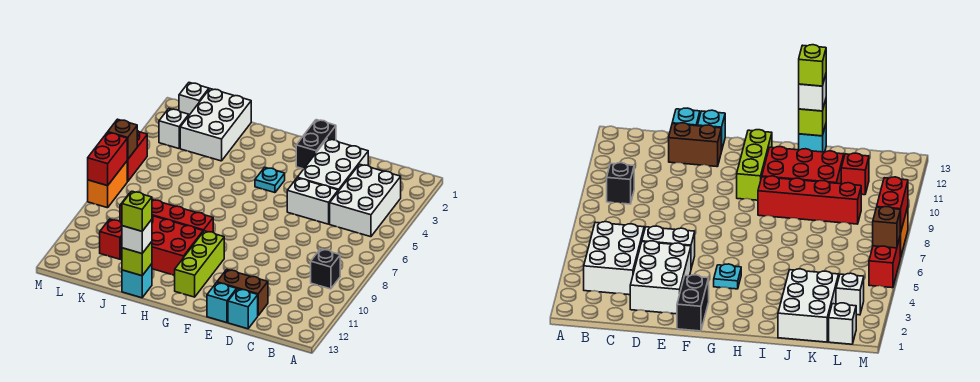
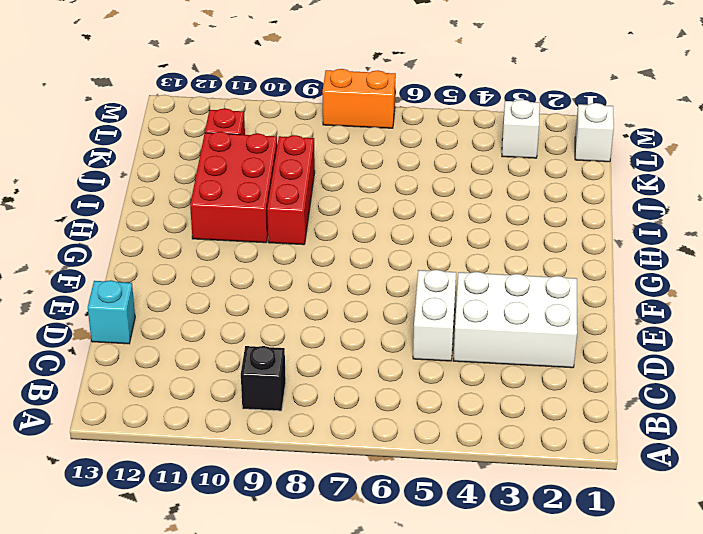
red brick H9:J9 level 1 -> red brick H9:K9 level 1
none -> white brick B3:C5 level 1
none -> brown brick D12:E12 level 1
none -> cyan brick E13 level 1

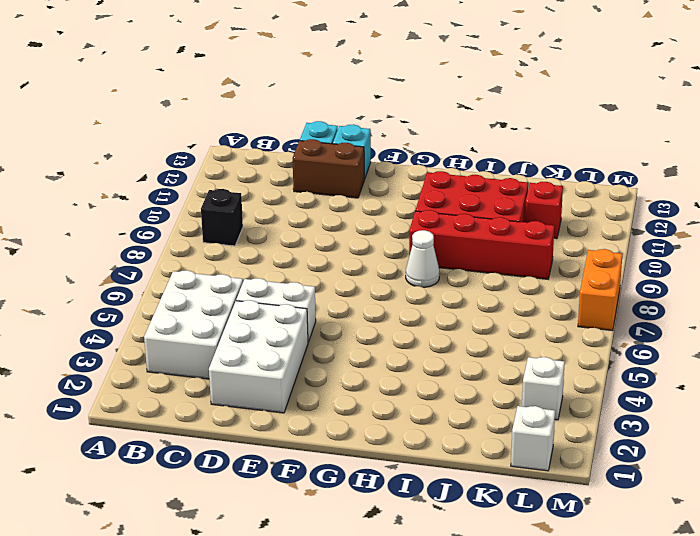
white cone H8 level 1 -> none
none -> black brick F1:F2 level 1
none -> cyan plate G4 level 1
none -> lime brick G10:G12 level 1

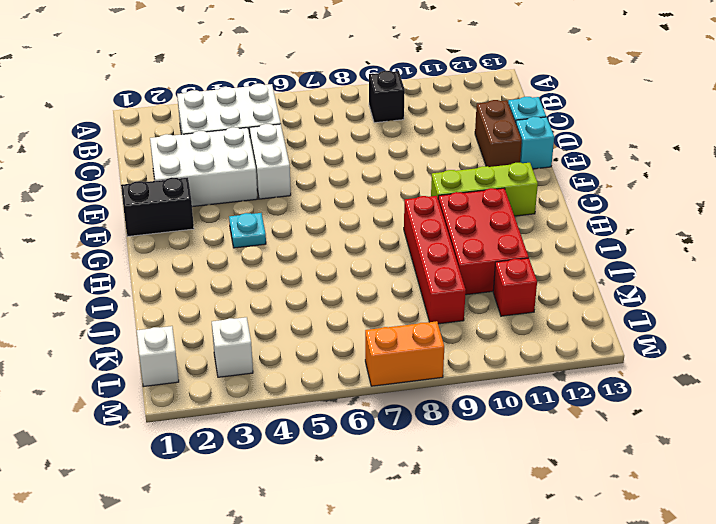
none -> cyan brick I13 level 1
none -> white brick J1:K3 level 1
none -> red brick M5:M6 level 1

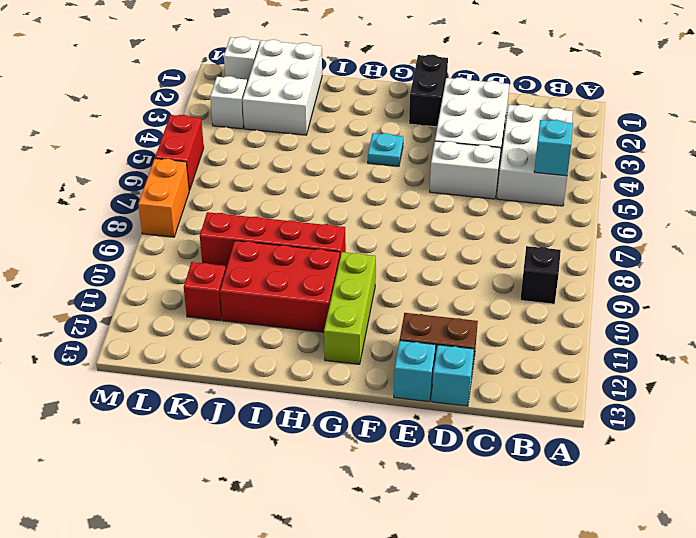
cyan brick B5 level 2 -> cyan brick I13 level 1
none -> lime brick I13 level 2
none -> brown brick M6 level 2
none -> red brick M7:M8 level 2

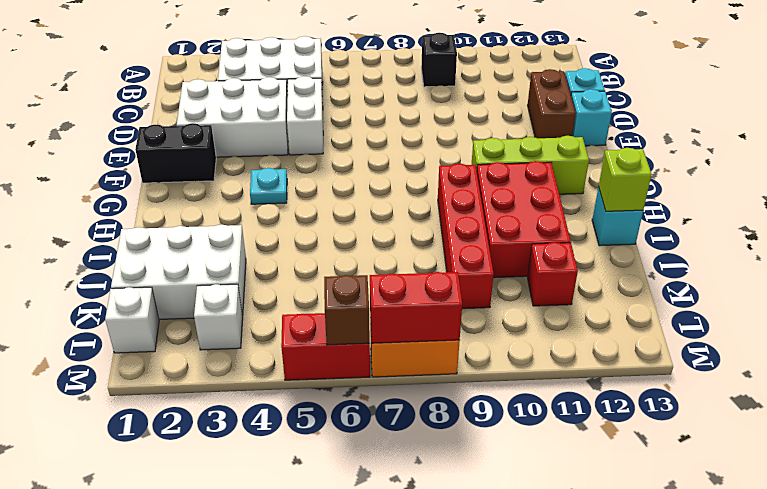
none -> white brick I13 level 3
none -> lime brick I13 level 4

